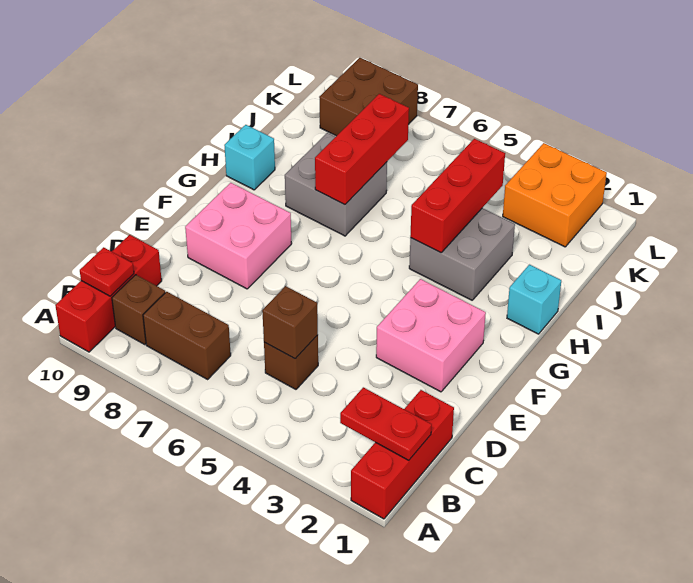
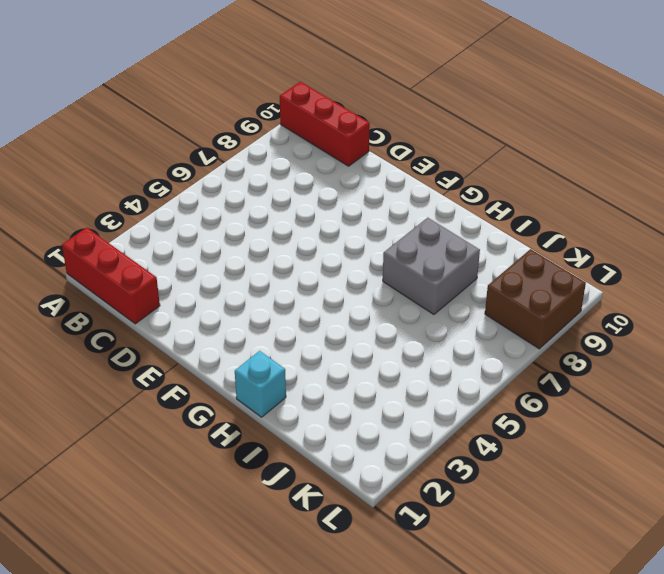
none -> brown brick B7:B8 level 1
none -> brown brick B9 level 1
none -> brown brick C5 level 1

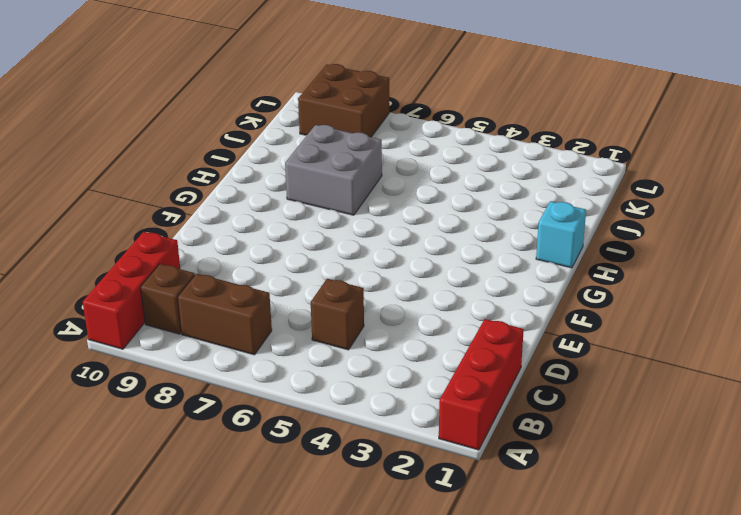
none -> pink brick E2:F3 level 1
none -> pink brick E8:F9 level 1
none -> grey brick H3:I4 level 1

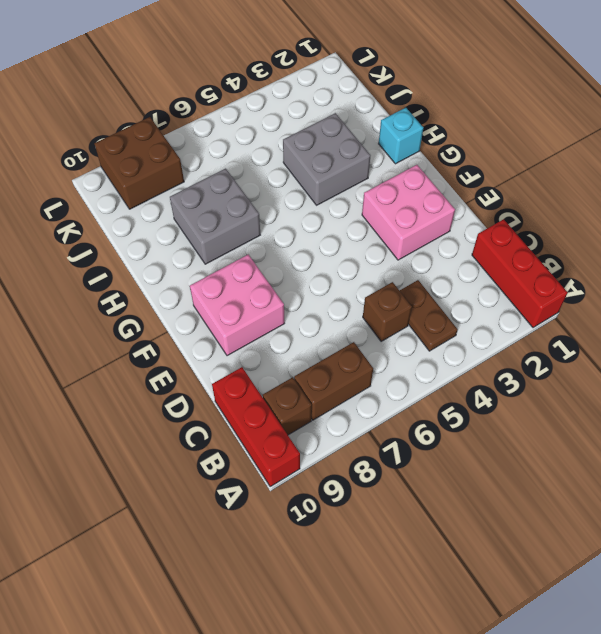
brown plate B4:C4 level 1 -> none
none -> cyan brick H10 level 1
none -> orange brick K2:L3 level 1
none -> red plate B1:B2 level 2

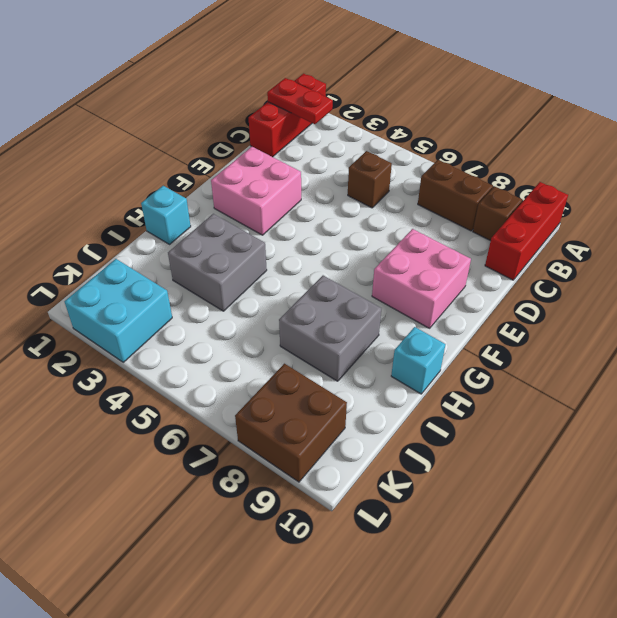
cyan brick K2:L3 level 1 -> orange brick K2:L3 level 1
none -> red plate B10 level 2
none -> brown brick C5 level 2
none -> red brick H4:J4 level 2

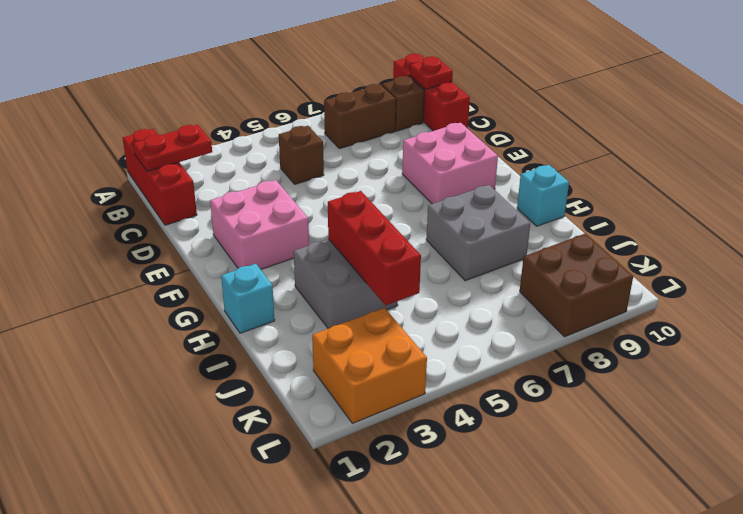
none -> brown brick C5 level 2
none -> red brick H7:J7 level 2

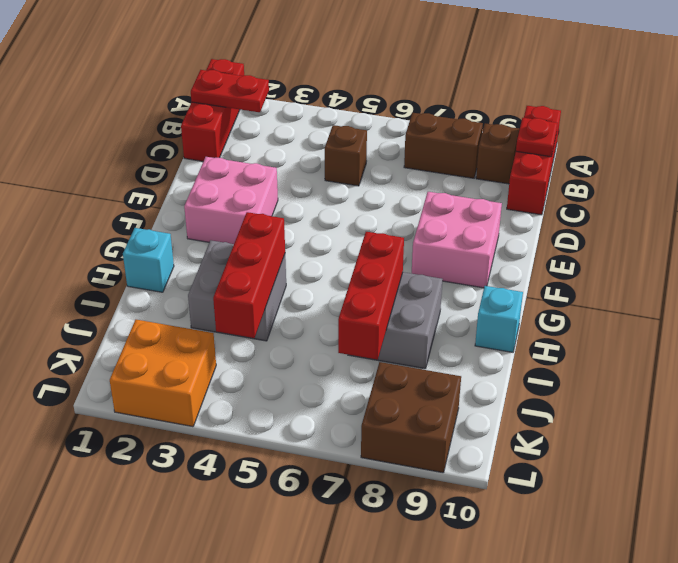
none -> brown brick C5 level 2

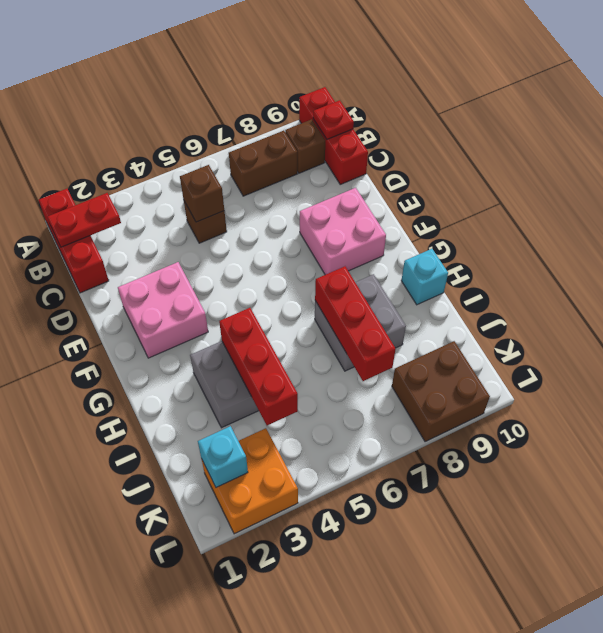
cyan brick K2 level 2 -> cyan brick H1 level 1

